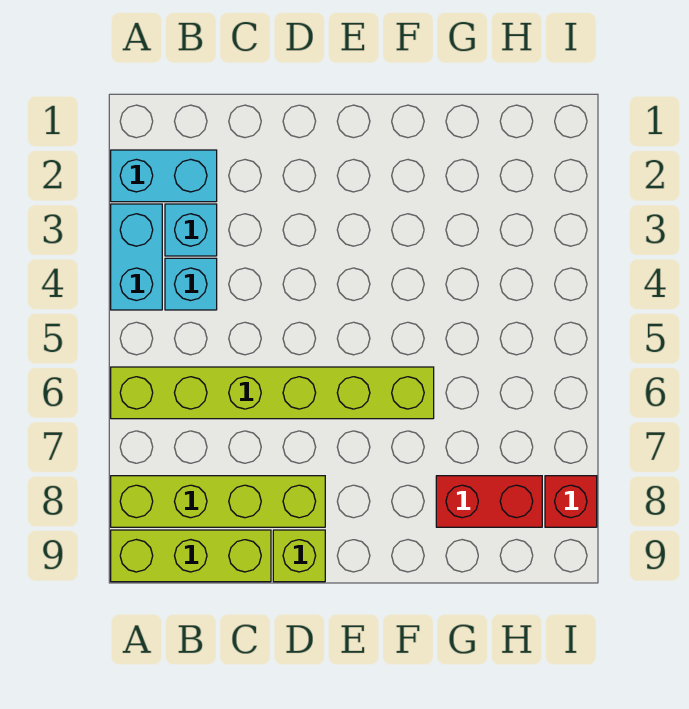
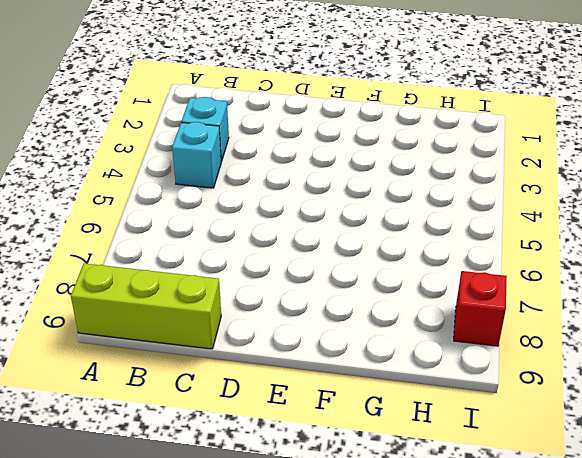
none -> cyan brick A2:B2 level 1
none -> cyan brick A3:A4 level 1

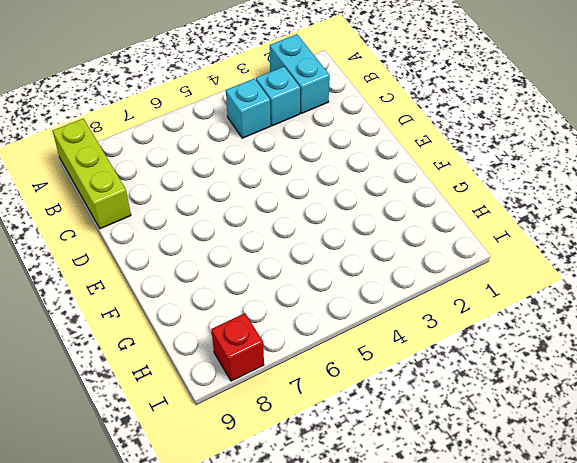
none -> cyan brick A3:A4 level 1
none -> lime brick A6:F6 level 1

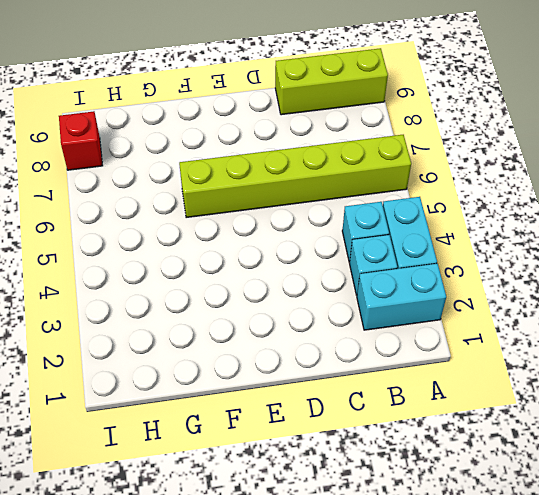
none -> lime brick A8:D8 level 1
none -> lime brick D9 level 1

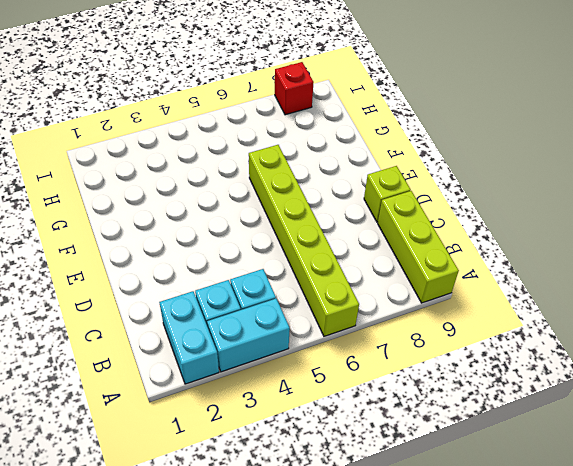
none -> lime brick A8:D8 level 1
none -> red brick G8:H8 level 1

